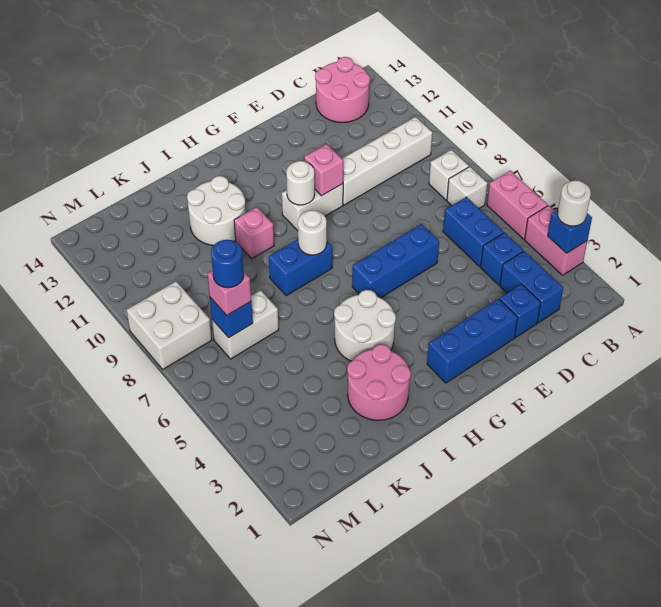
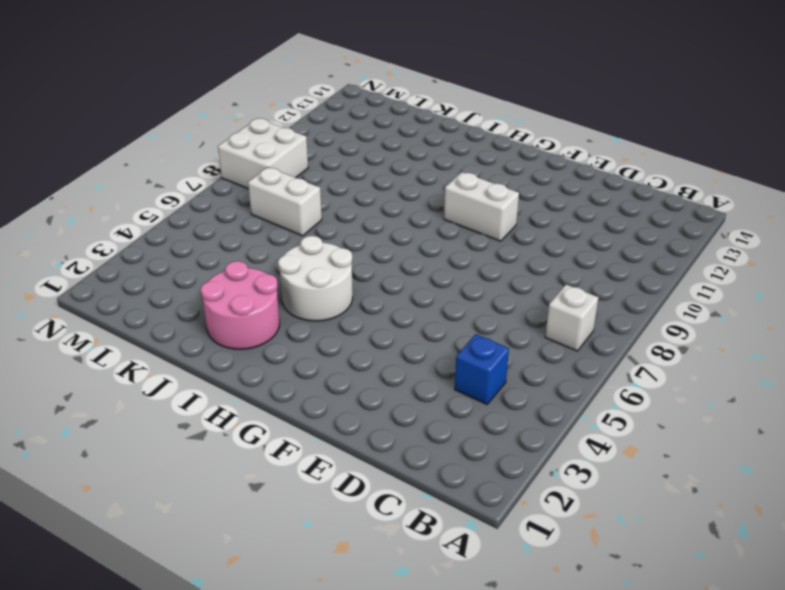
none -> pink brick A3:A4 level 1
none -> pink brick A5:A6 level 1
none -> white brick B8 level 1

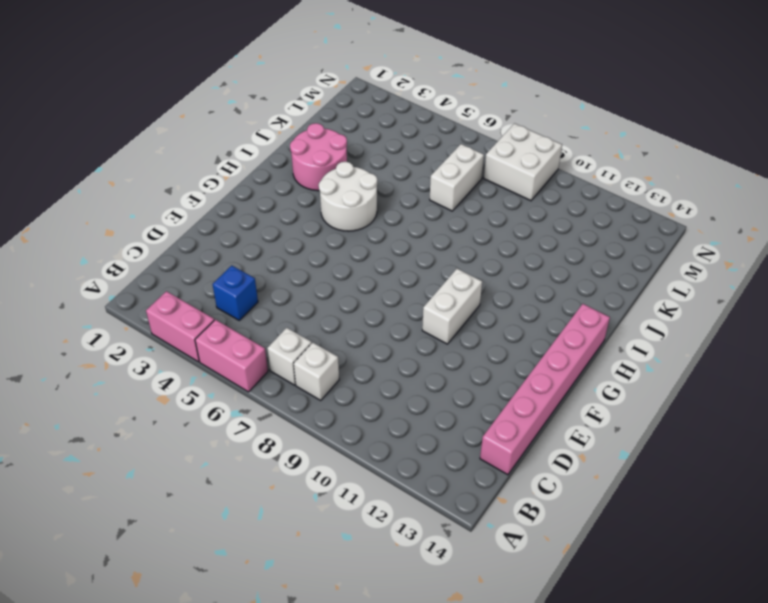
pink brick C14:H14 level 1 -> pink round brick B13:C14 level 1
none -> white brick B10:E10 level 1
none -> blue brick C2:C3 level 1
none -> blue brick C5:C6 level 1

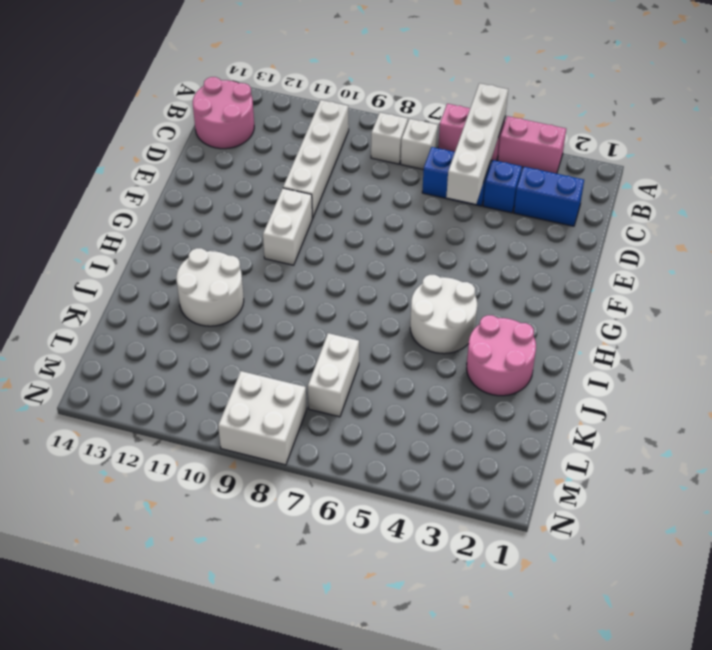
white brick A5:D5 level 2 -> none
none -> blue brick D2 level 1
none -> blue brick E2:G2 level 1
none -> blue brick E6:G6 level 1

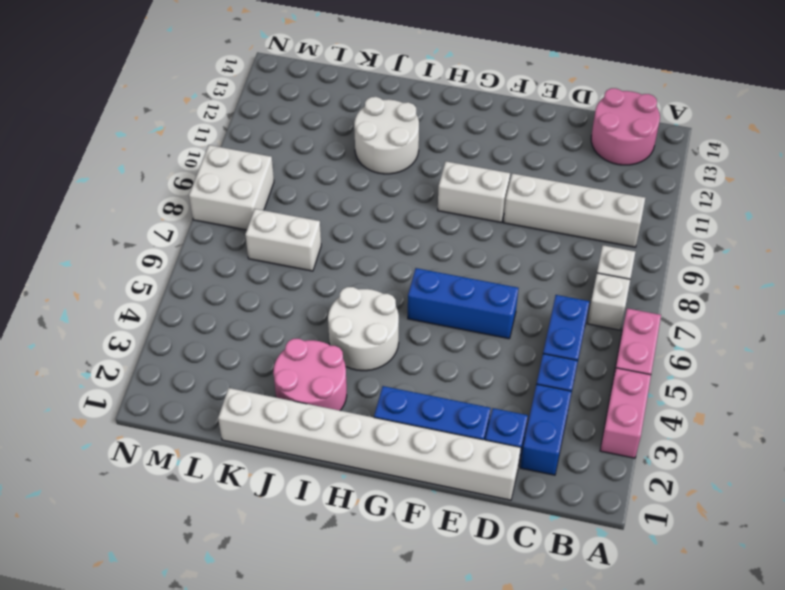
white brick D1:K1 level 1 -> none
none -> blue brick H8:I8 level 1
none -> pink brick I10 level 1
none -> blue brick A3 level 2

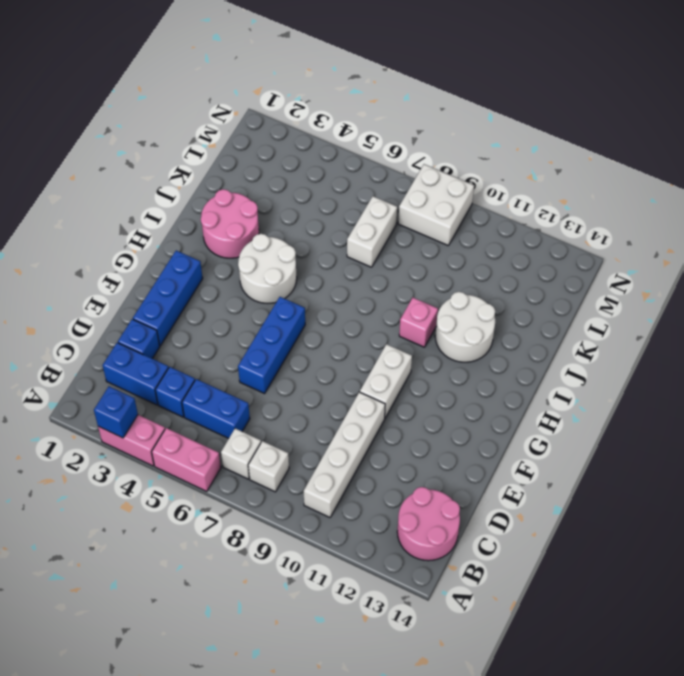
none -> blue brick H8:I8 level 1
none -> pink brick F10 level 2
none -> white round brick G10 level 2

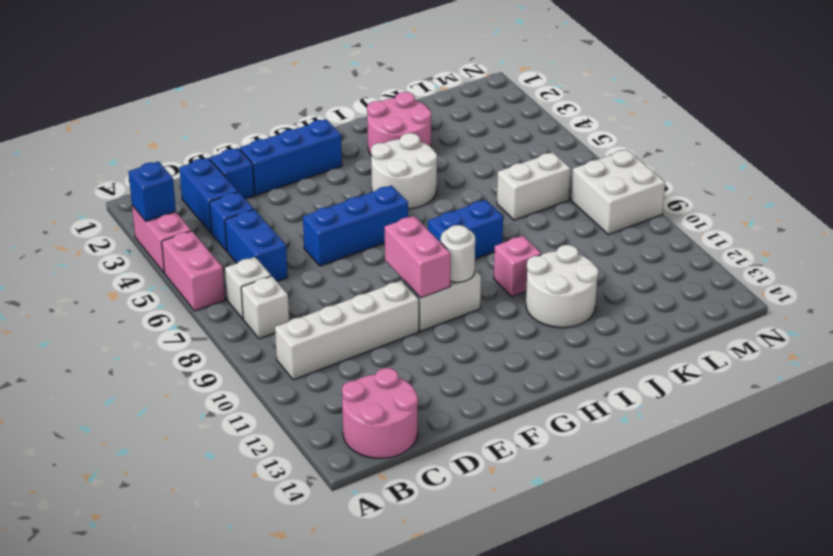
pink brick F9:F10 level 2 -> pink brick F10 level 2
none -> white round brick H8 level 2
none -> blue brick L7 level 2
none -> white round brick A3 level 3

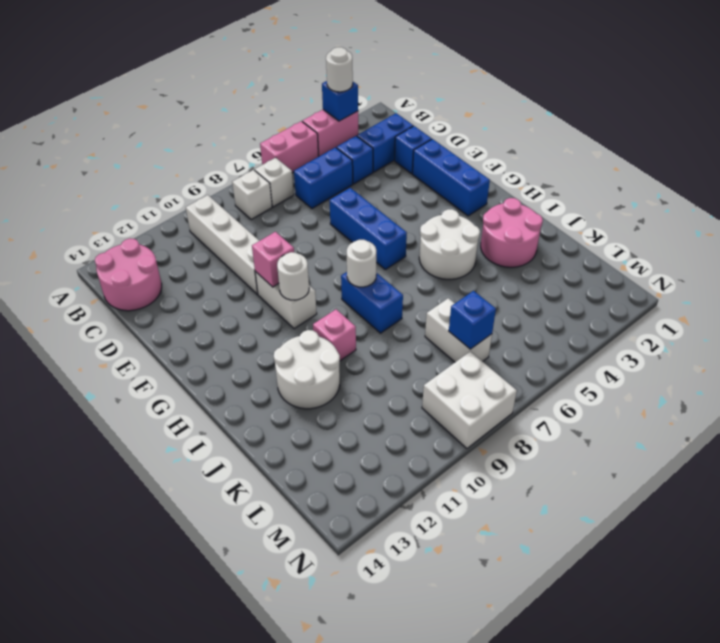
none -> pink brick L7 level 3
none -> blue round brick L7 level 4

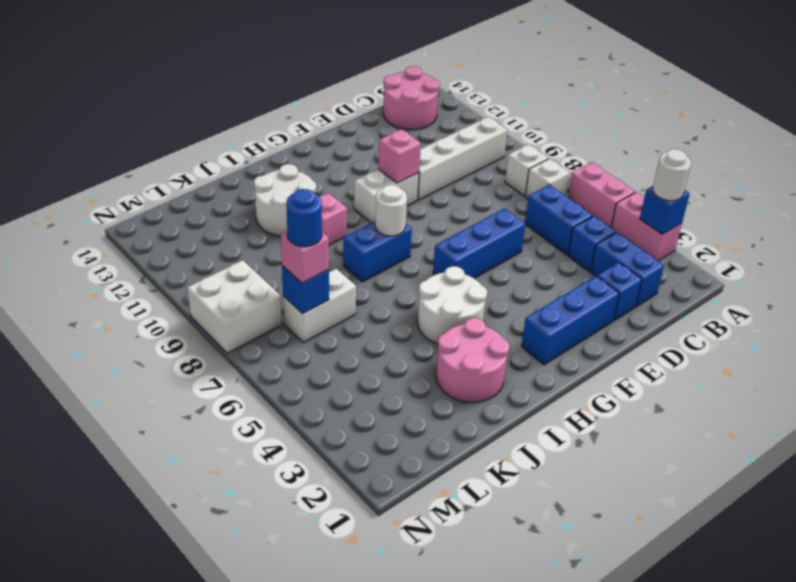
none -> white round brick G10 level 2

